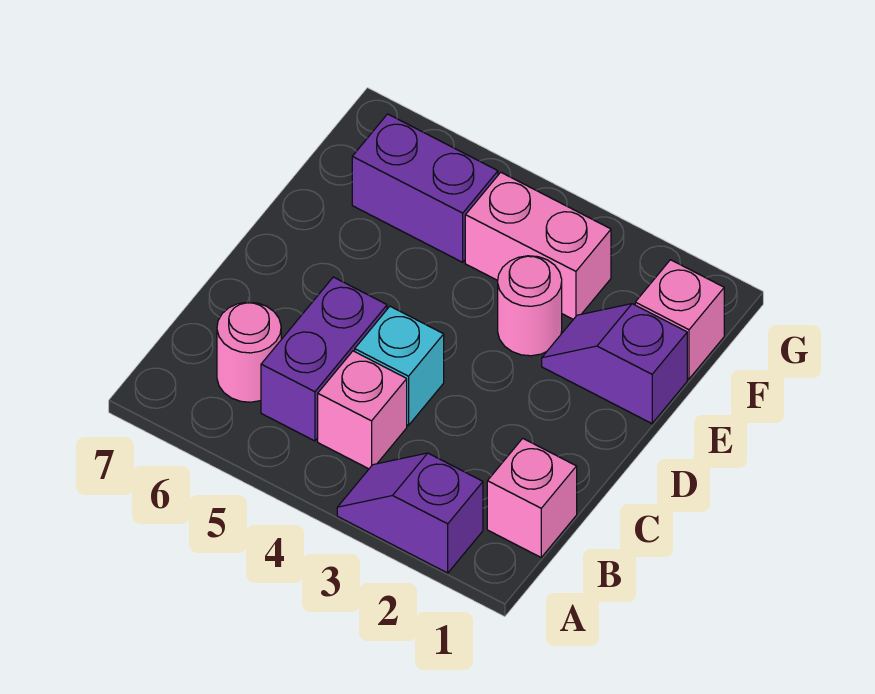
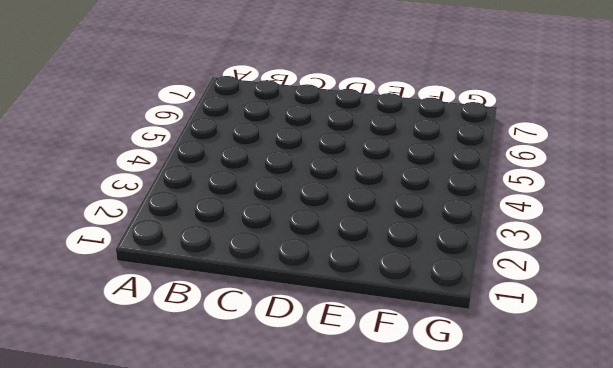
none -> purple slope A2:A3 level 1 top 2
none -> pink brick B1 level 1

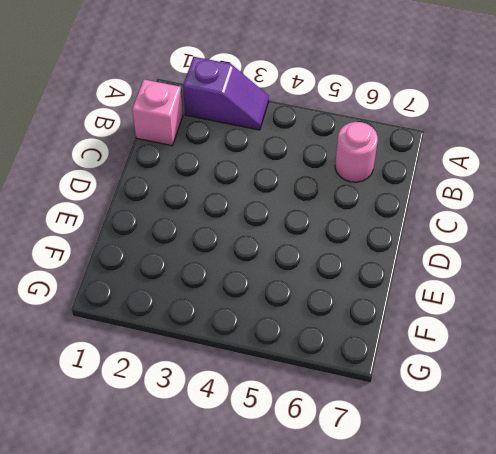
none -> pink brick B4 level 1
none -> purple brick B5:C5 level 1

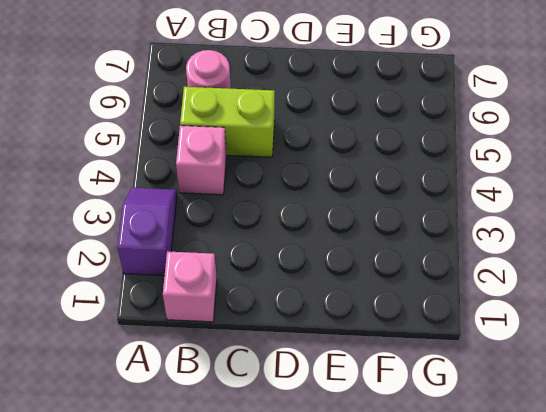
lime brick B5:C5 level 1 -> purple brick B5:C5 level 1
none -> cyan brick C4 level 1
none -> purple slope E1:E2 level 1 top 1

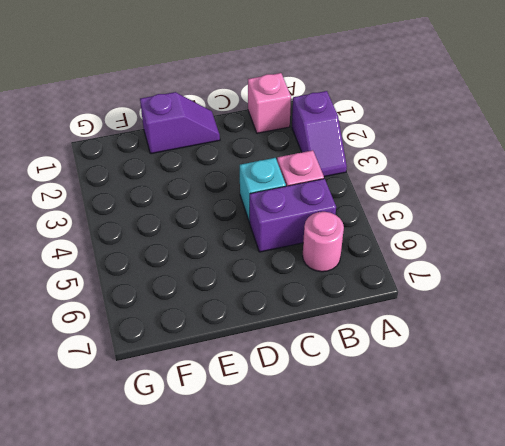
purple slope D1:E1 level 1 top E -> purple slope E1:E2 level 1 top 1
none -> pink round brick E3 level 1
none -> pink brick F1 level 1

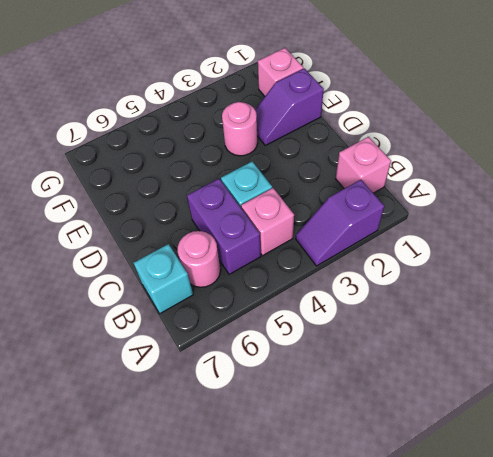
cyan brick B7 level 1 -> none
none -> pink brick F3:F4 level 1
none -> purple brick F5:F6 level 1

